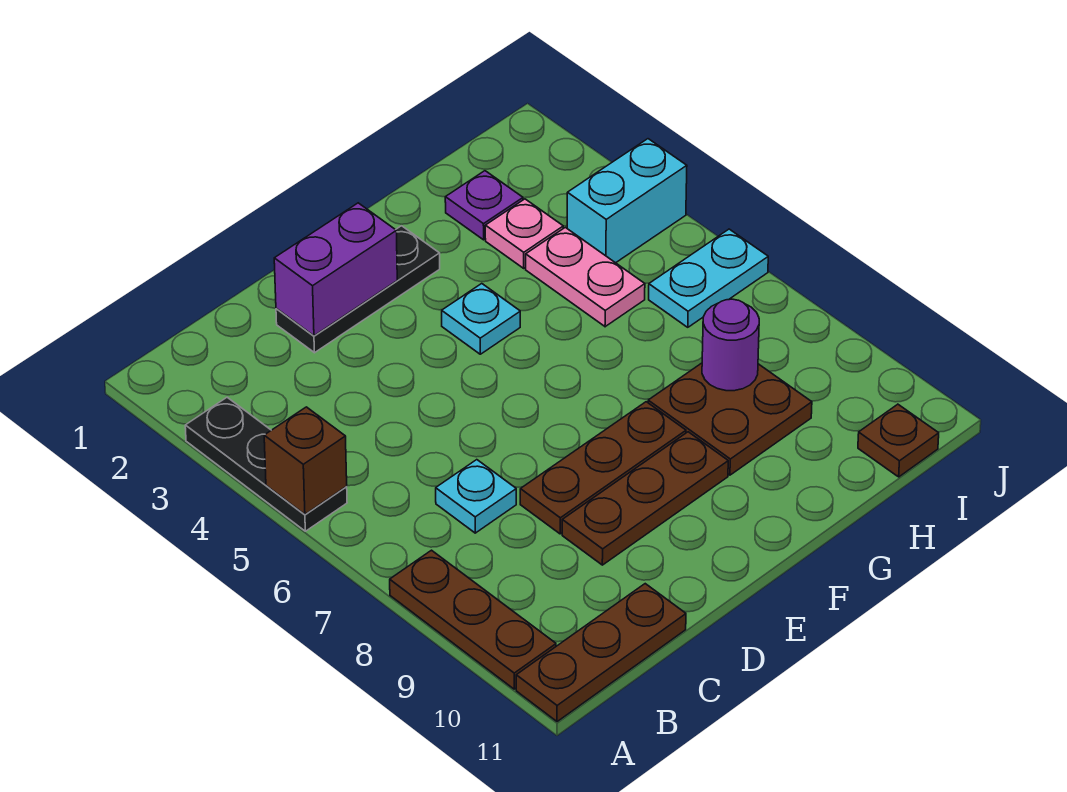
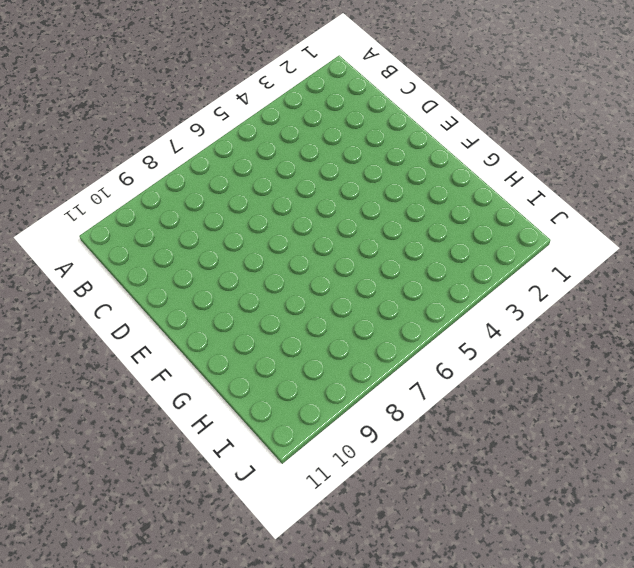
none -> black plate A3:A5 level 1
none -> brown plate A8:A10 level 1
none -> brown plate A11:C11 level 1

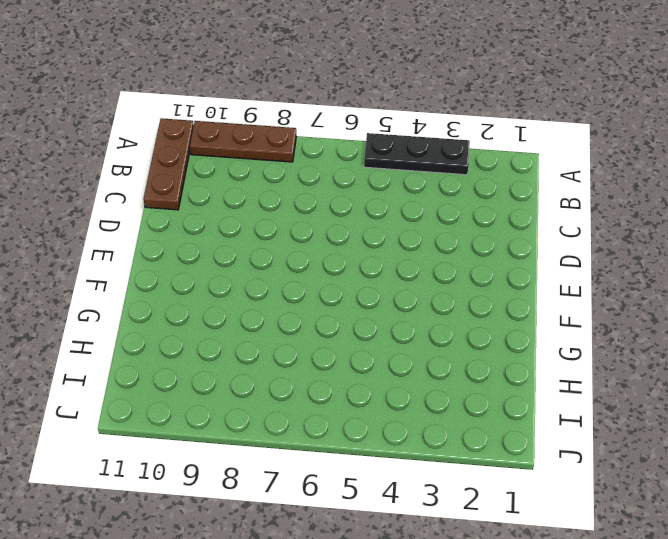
none -> cyan plate C7 level 1
none -> black plate D2:F2 level 1
none -> brown plate D8:F8 level 1

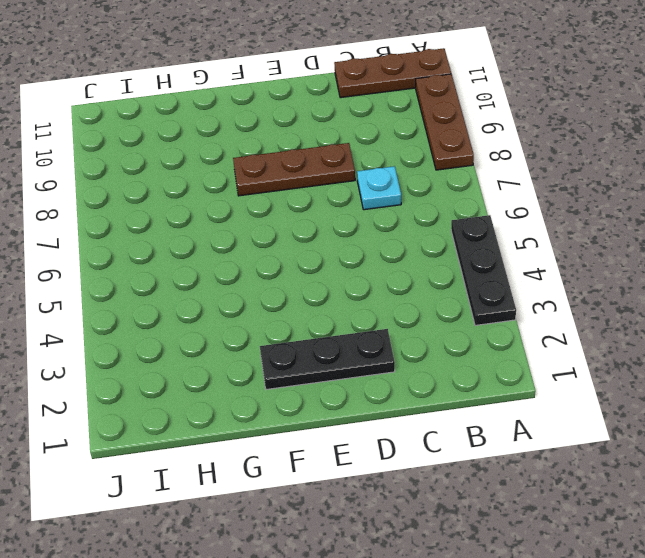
none -> brown plate D9:F9 level 1
none -> cyan plate F4 level 1
none -> brown plate G8:H9 level 1

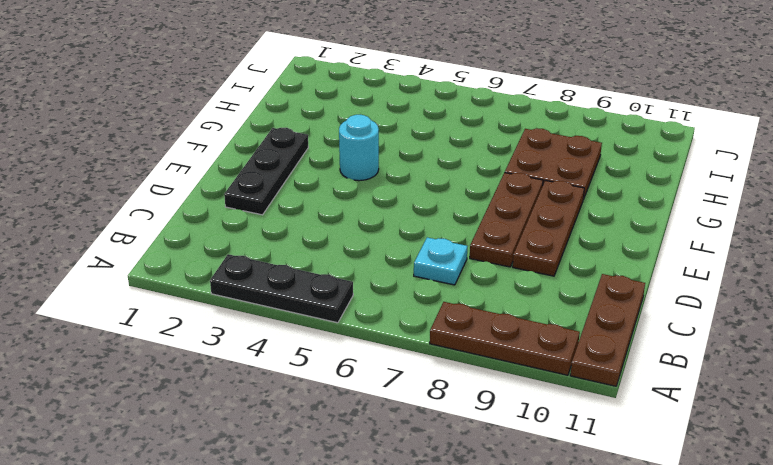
cyan round brick F4 level 1 -> cyan plate F4 level 1
none -> purple plate H2 level 1
none -> pink plate H3 level 1
none -> pink plate H4:H5 level 1

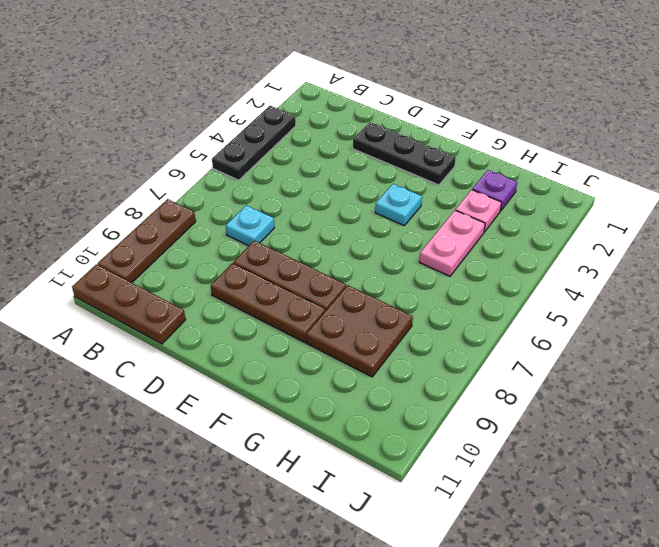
none -> cyan brick I4:J4 level 1
none -> cyan plate I6:J6 level 1
none -> brown plate I11 level 1

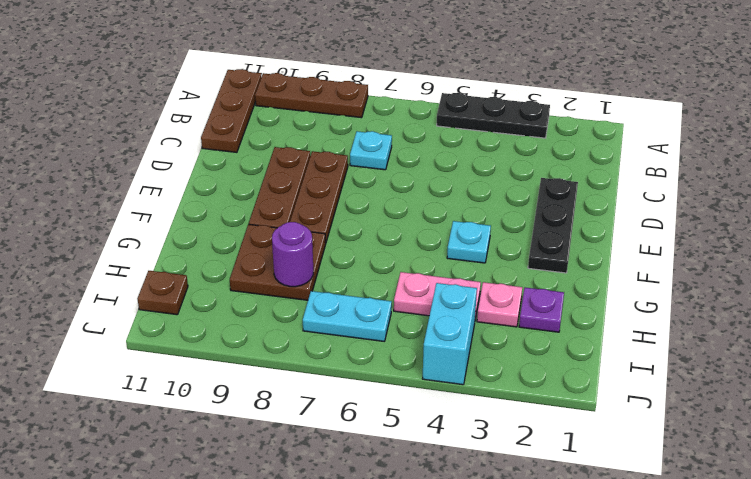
cyan plate I6:I7 level 1 -> cyan plate I6:J6 level 1
none -> brown brick A5 level 2
none -> purple brick D2:E2 level 2

